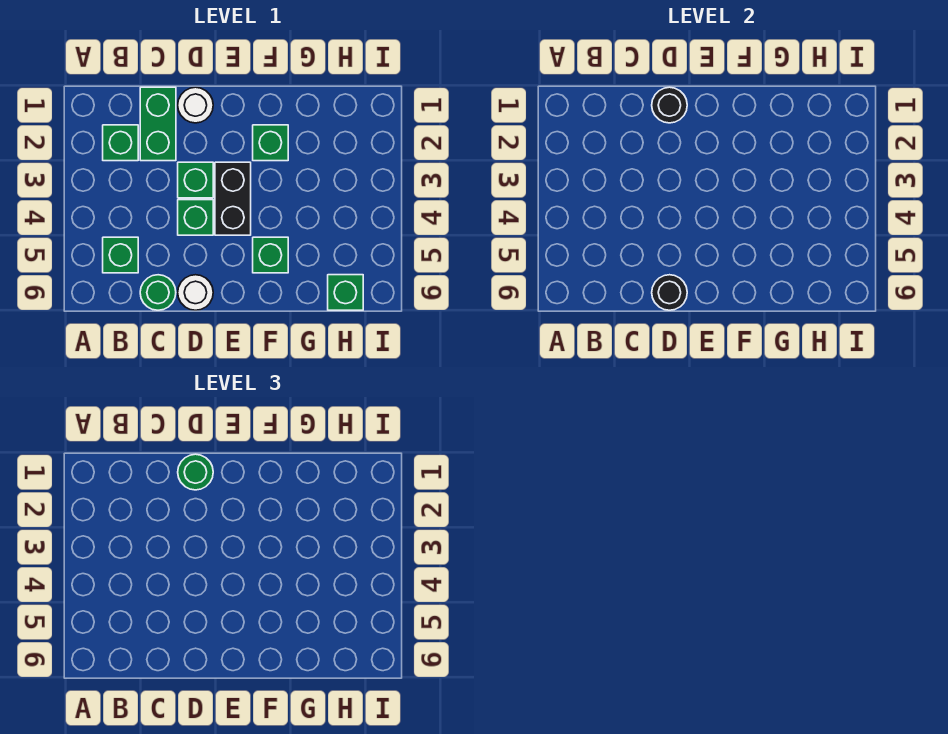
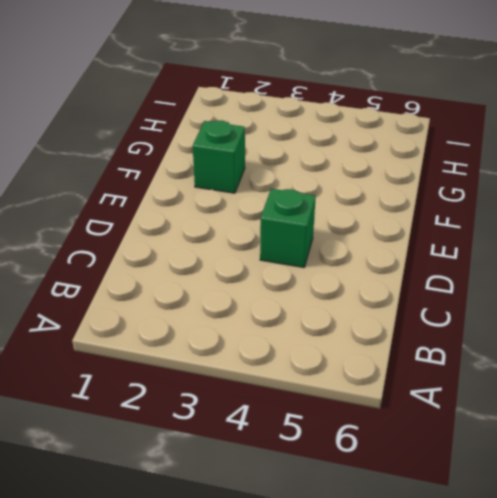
none -> green brick B2 level 1
none -> green brick B5 level 1
none -> green brick C1:C2 level 1

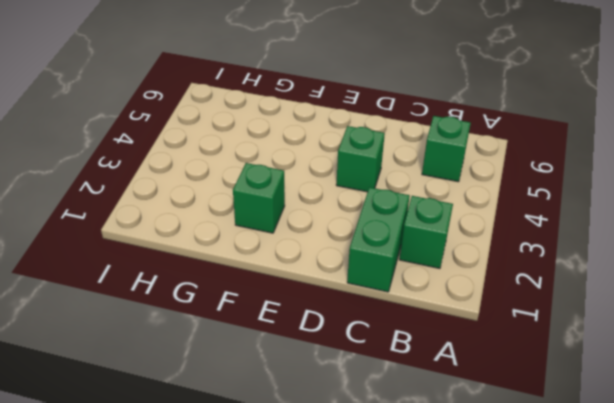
none -> green round brick C6 level 1
none -> white round brick D1 level 1
none -> green brick D3 level 1

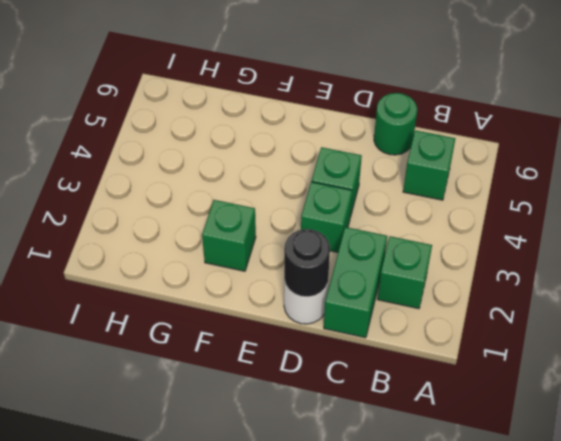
none -> white round brick D6 level 1
none -> black brick E3:E4 level 1
none -> green brick F5 level 1

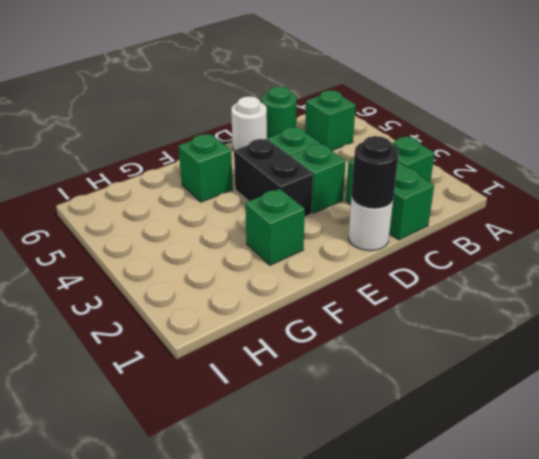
none -> green brick H6 level 1
none -> black round brick D6 level 2
none -> green round brick D1 level 3

